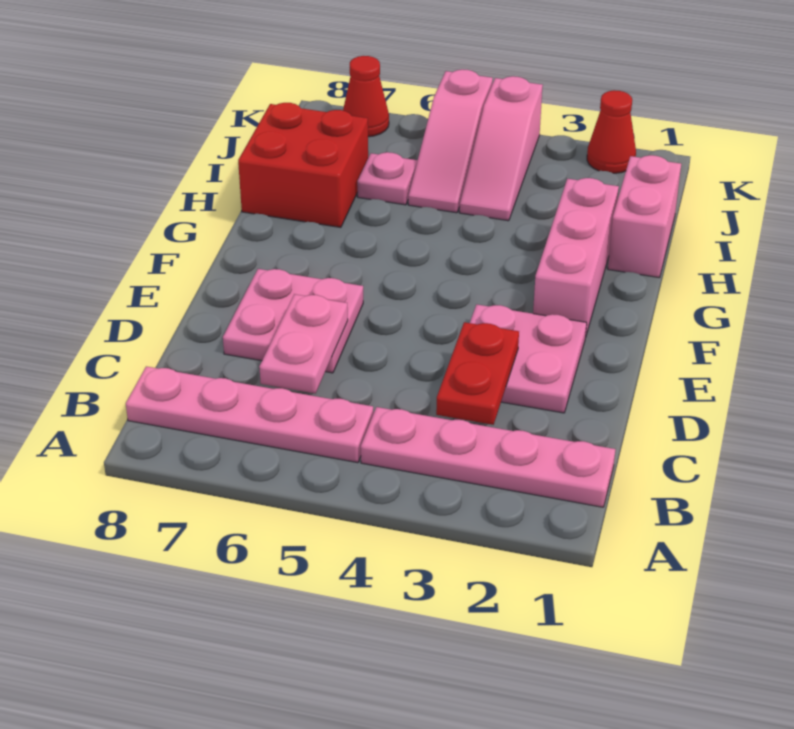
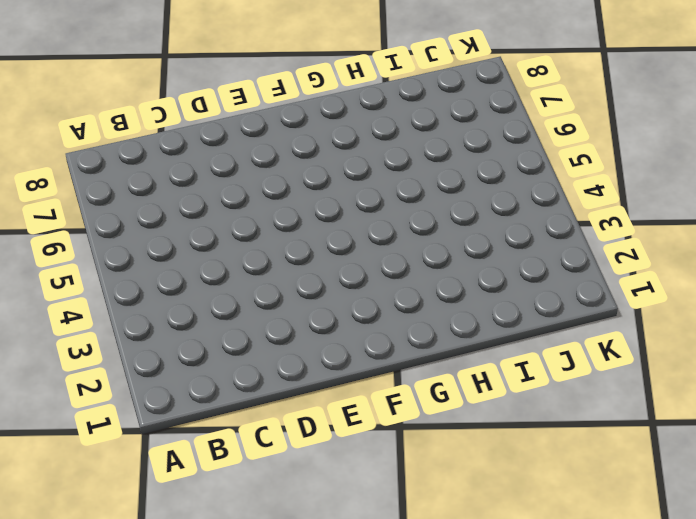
none -> pink plate B1:B4 level 1
none -> pink plate B5:B8 level 1
none -> pink plate D2:E3 level 1

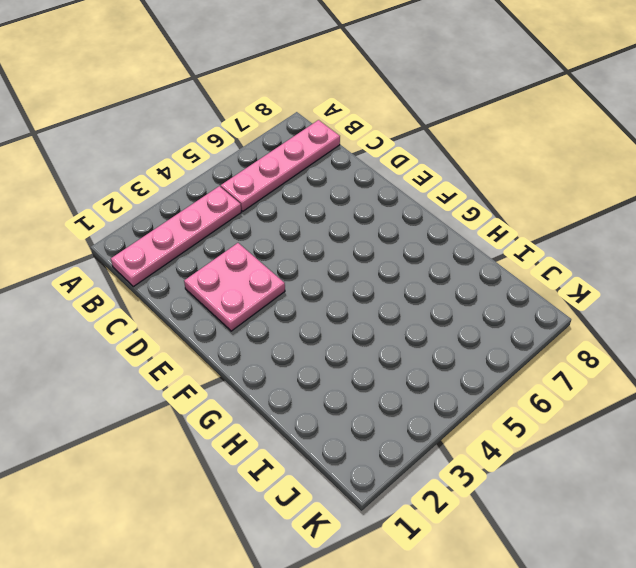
none -> pink plate D6:E7 level 1
none -> pink brick F2:H2 level 1
none -> pink brick H1:I1 level 1

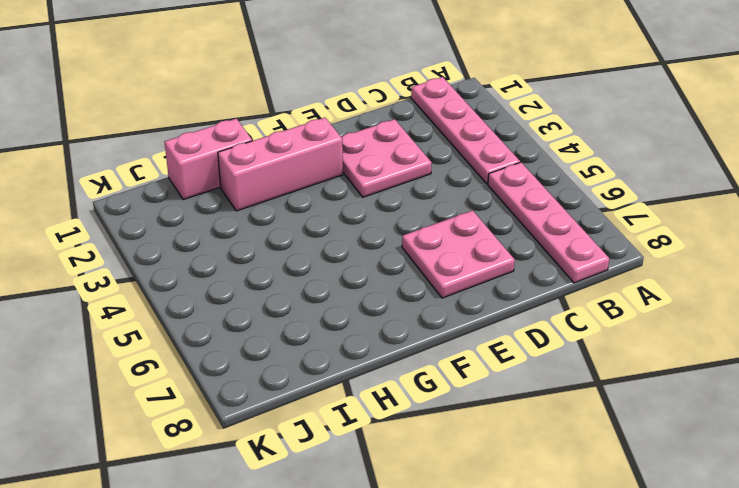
none -> red brick H7:I8 level 1
none -> pink slope I4:K4 level 1 top K
none -> pink slope I5:K5 level 1 top K

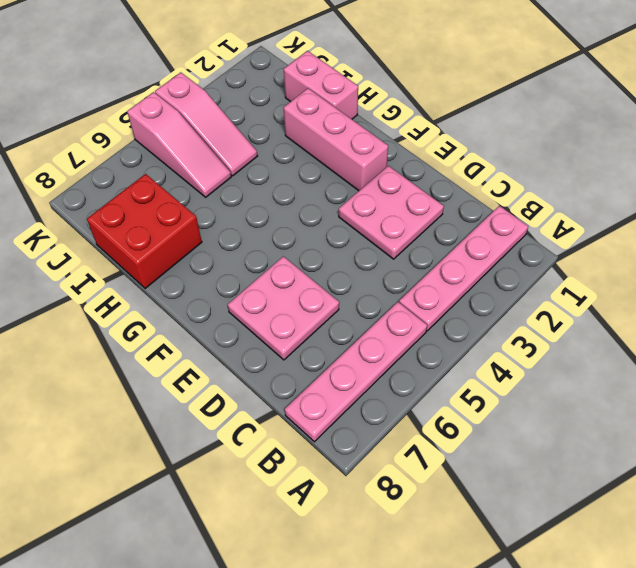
none -> pink plate I6 level 1
none -> red cone K2 level 1
none -> red cone K7 level 1

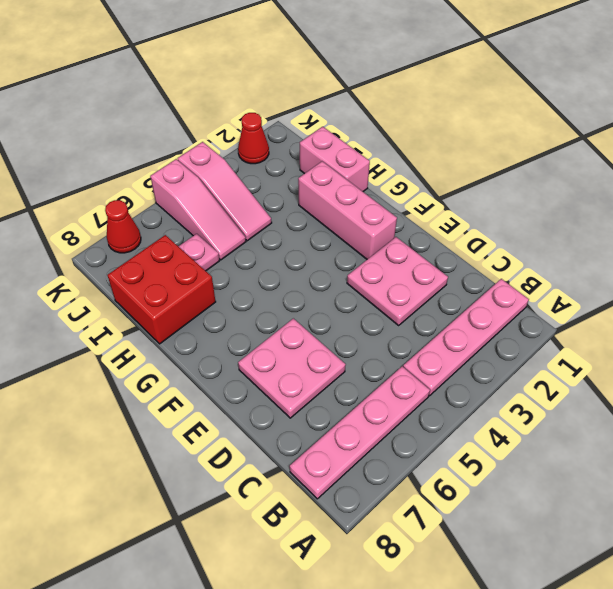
none -> red plate C3:D3 level 2
none -> pink plate C6:D6 level 2

